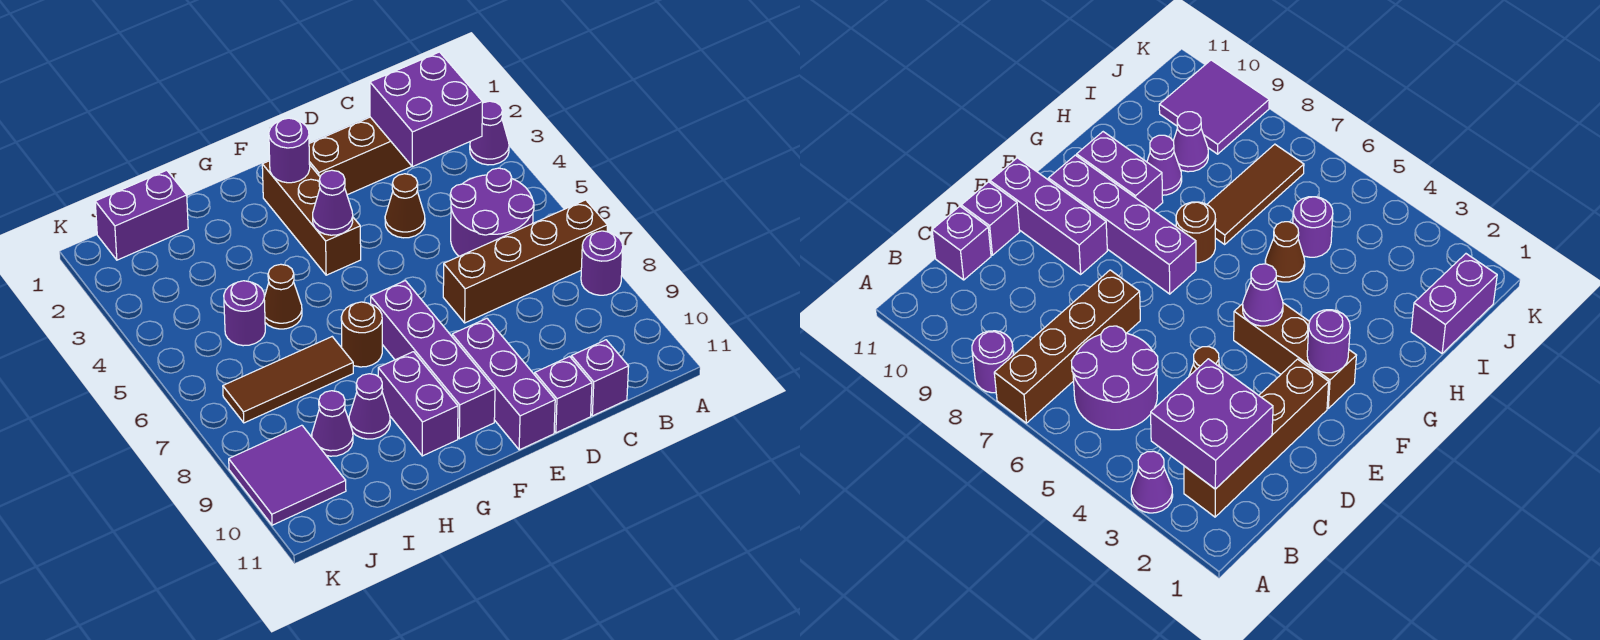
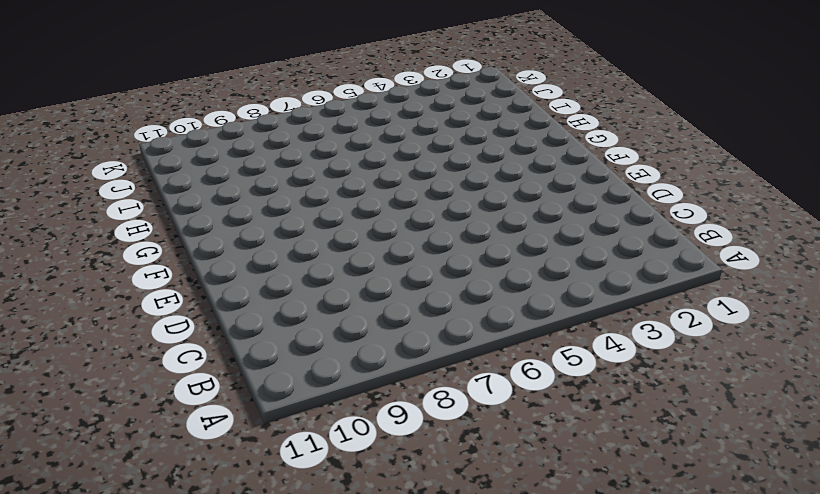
none -> purple cone A3 level 1
none -> brown brick A7:D7 level 1
none -> purple round brick A8 level 1

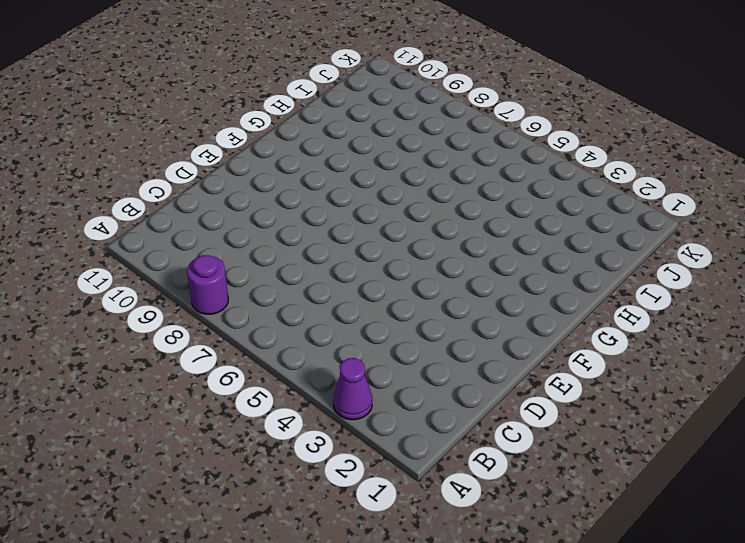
none -> brown brick A7:D7 level 1
none -> brown brick B2:E2 level 1
none -> purple round brick B5:C6 level 1

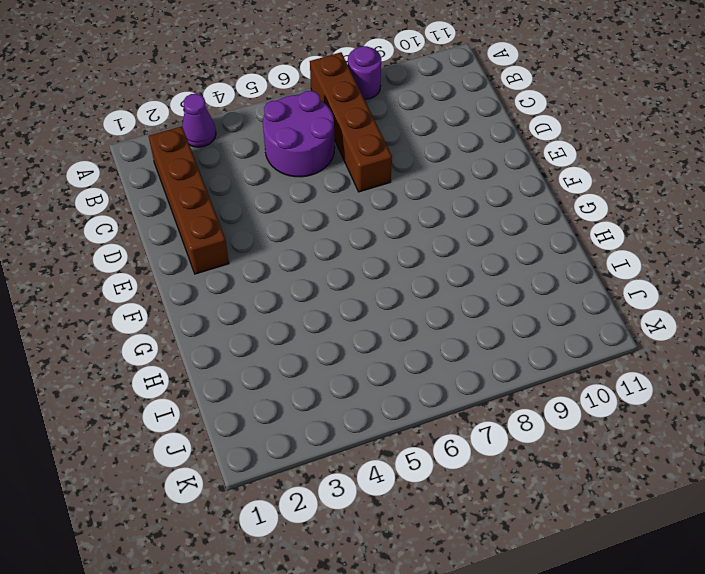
none -> purple brick C11 level 1
none -> brown cone D4 level 1
none -> purple brick D11 level 1

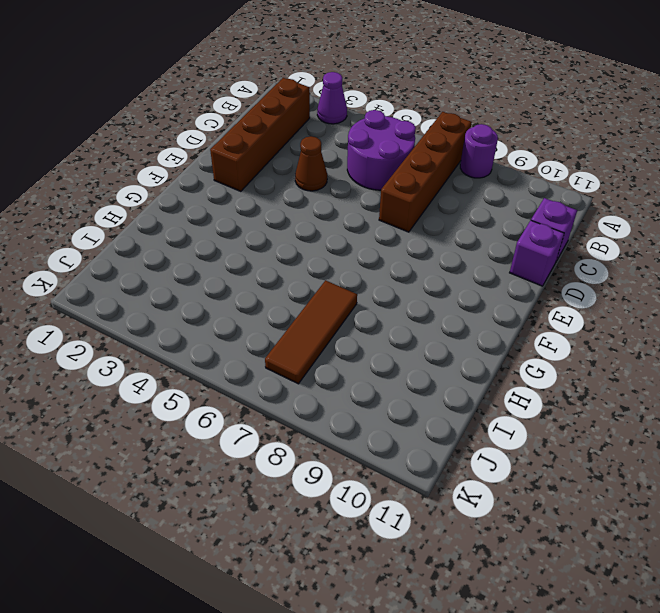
none -> purple brick E9:E11 level 1
none -> brown brick F2:F4 level 1
none -> purple brick F7:F10 level 1

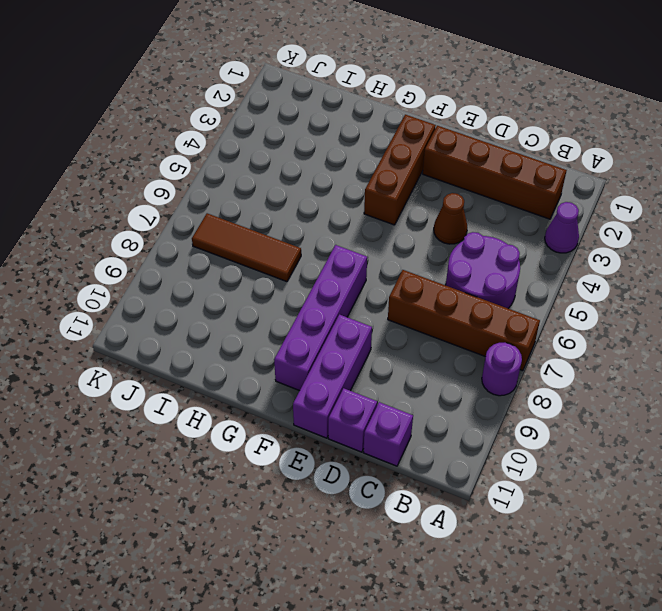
none -> brown round brick G7 level 1
none -> purple brick G9:G10 level 1
none -> brown cone H5 level 1

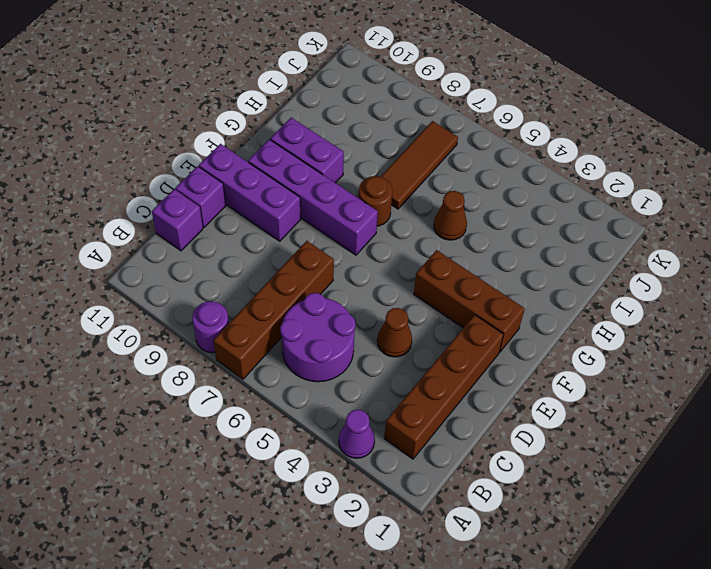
none -> purple cone H9 level 1
none -> purple brick I1:J1 level 1
none -> purple round brick I5 level 1

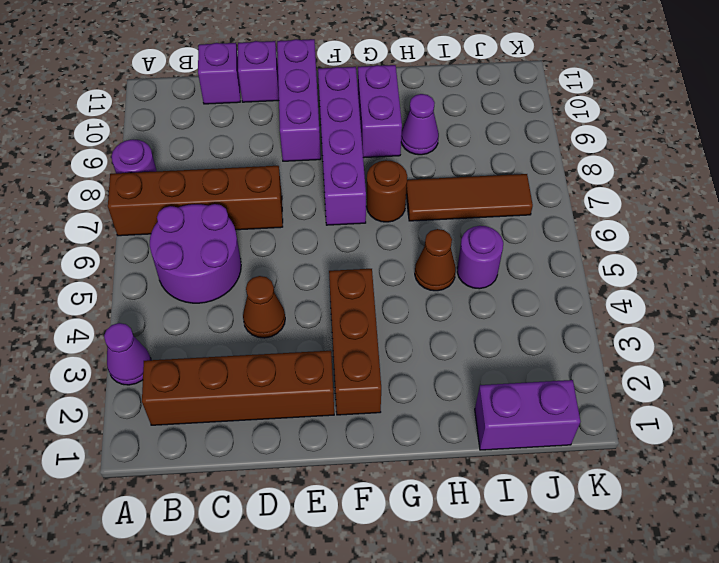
none -> purple cone I9 level 1
none -> purple tile J9:K10 level 1
none -> purple brick B2:C3 level 2

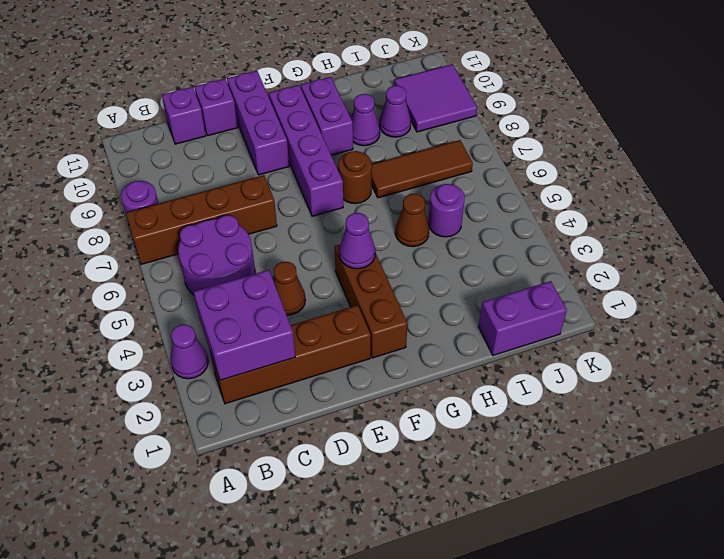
none -> purple round brick F2 level 2

